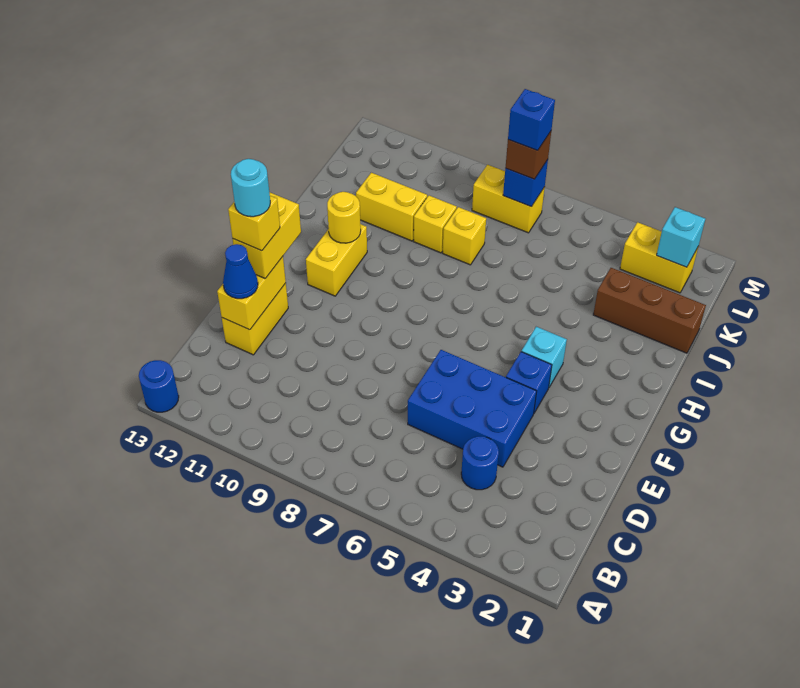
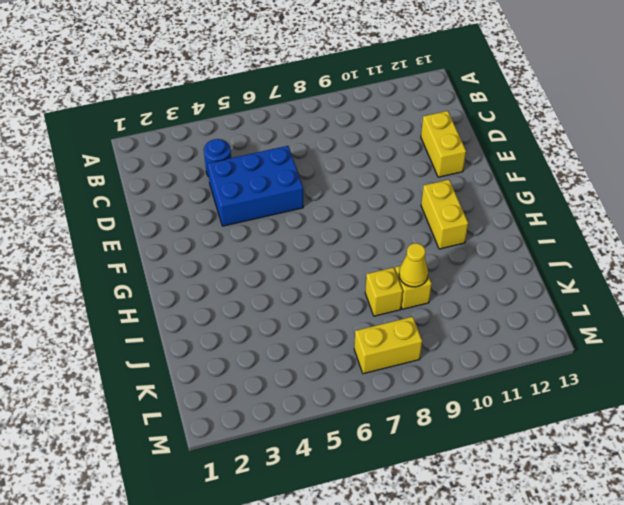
yellow cone J9 level 2 -> none
none -> blue round brick A13 level 1
none -> blue brick F4 level 1
none -> cyan brick G4 level 1

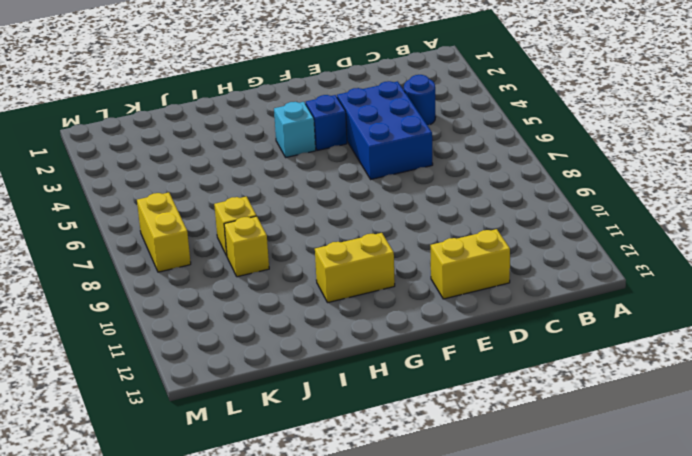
none -> blue round brick A13 level 1
none -> brown brick J1:J3 level 1
none -> yellow brick J10:J11 level 1

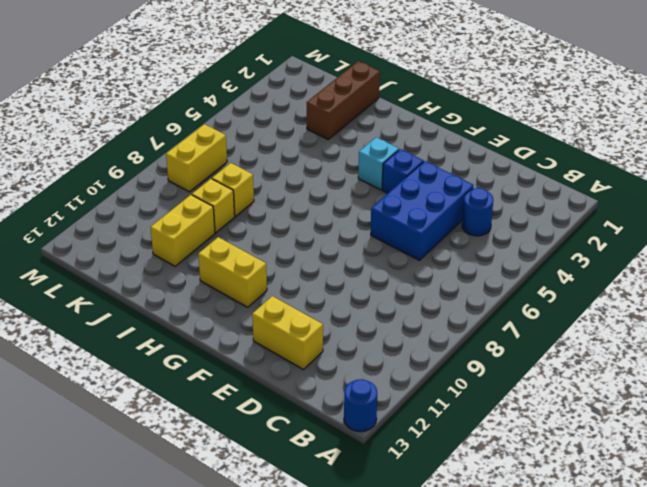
none -> yellow brick L2:L3 level 1
none -> yellow brick D12:E12 level 2
none -> yellow round brick H11 level 2

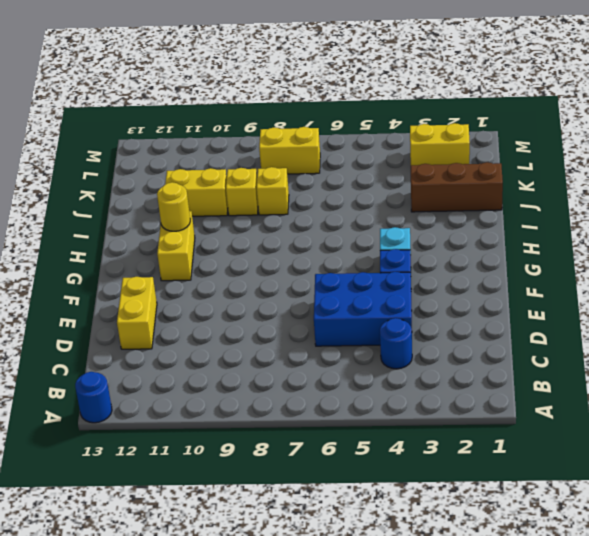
none -> yellow brick D12:E12 level 2
none -> cyan brick L2 level 2
none -> blue brick L7 level 2

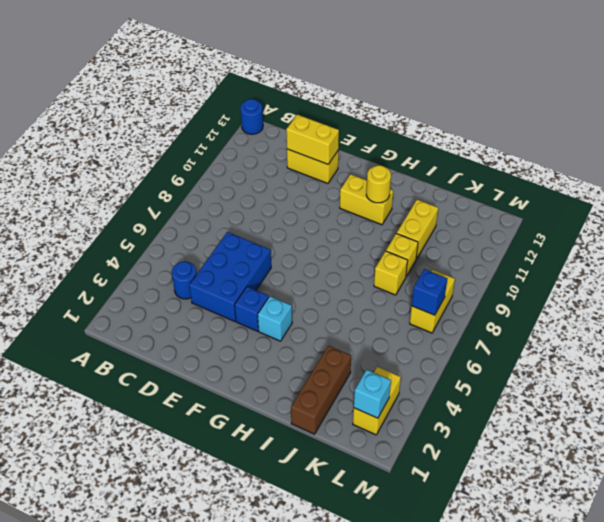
none -> blue cone D12 level 3
none -> yellow brick E12:F12 level 3
none -> brown brick L7 level 3

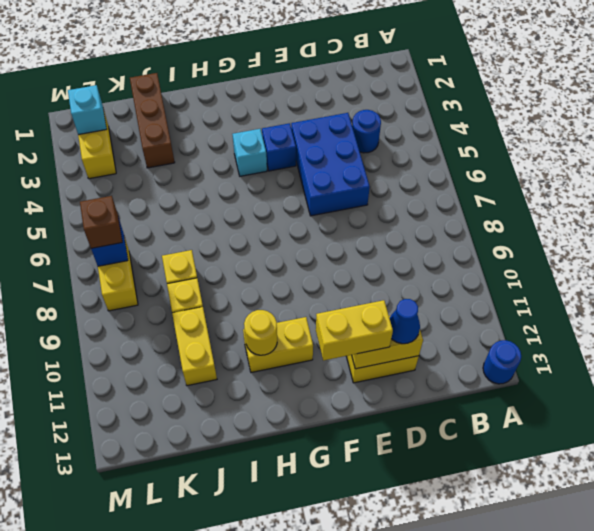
none -> yellow brick E12 level 4
none -> blue brick L7 level 4
none -> cyan round brick E12 level 5

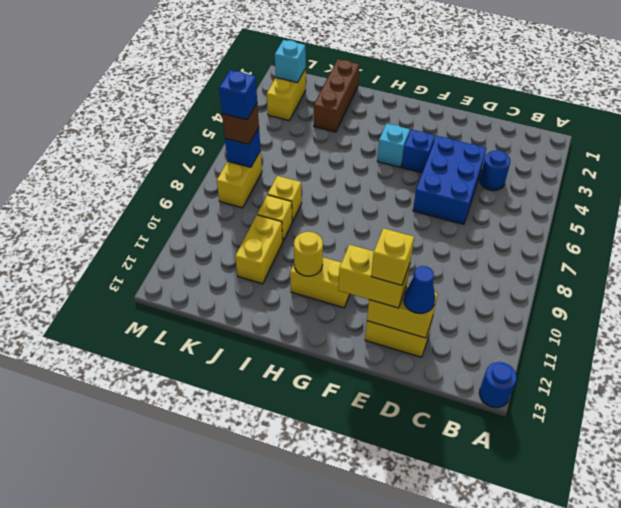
none -> cyan round brick E12 level 5

